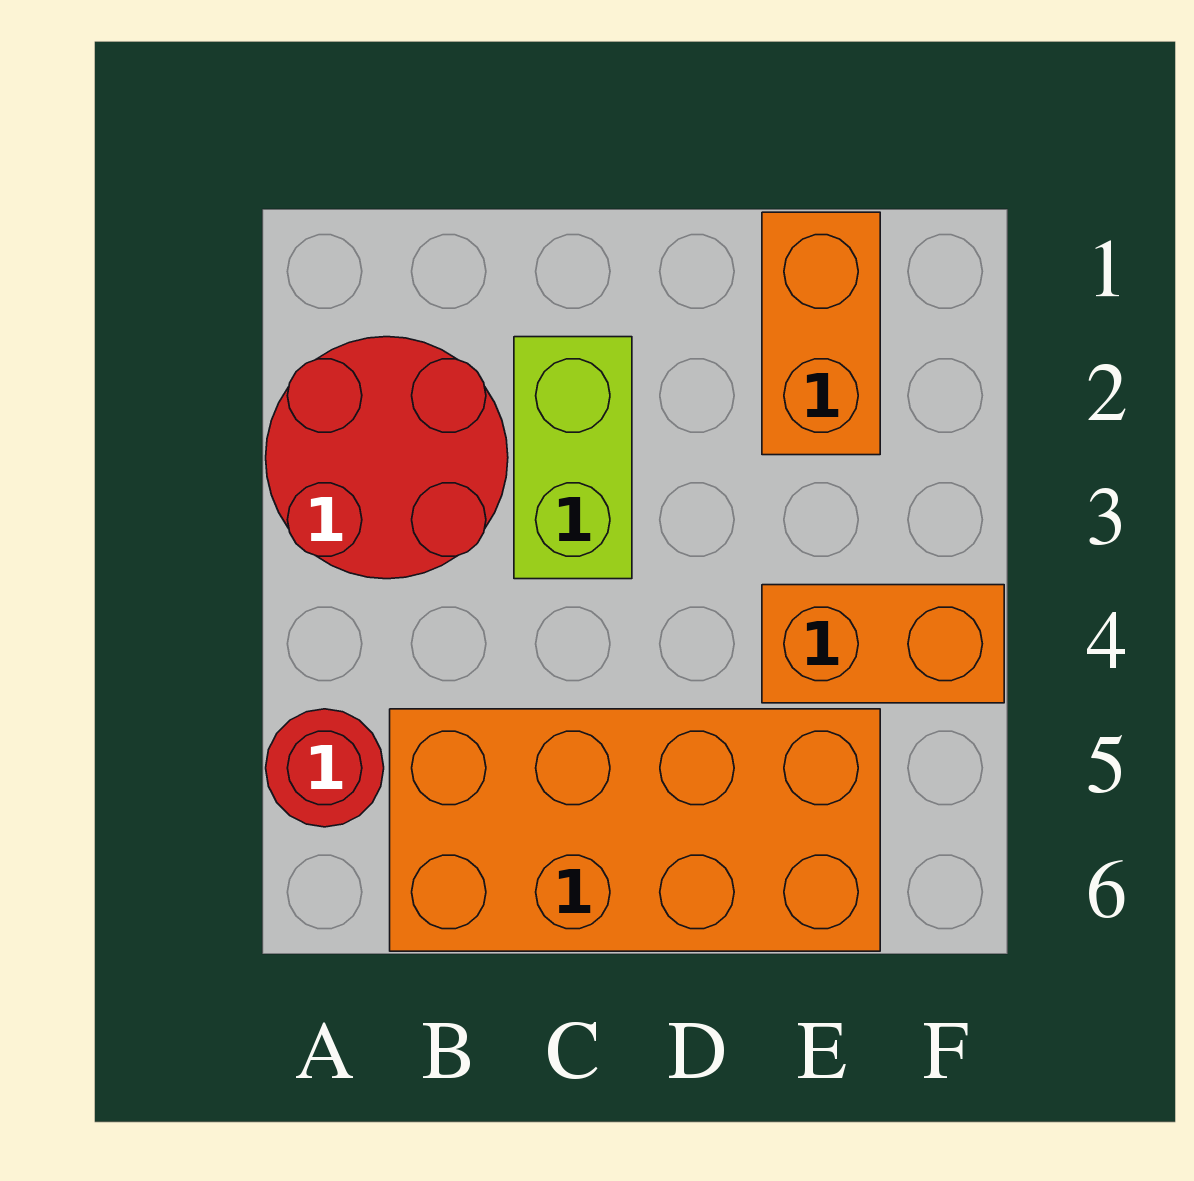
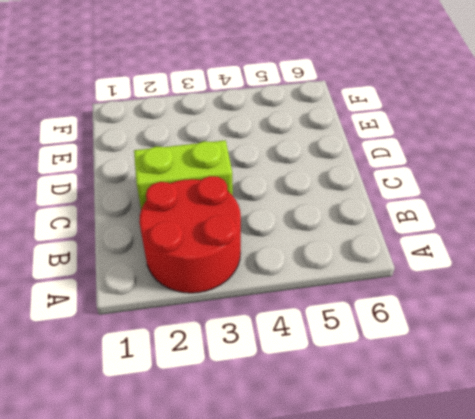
none -> red round brick A5 level 1
none -> orange brick B5:E6 level 1

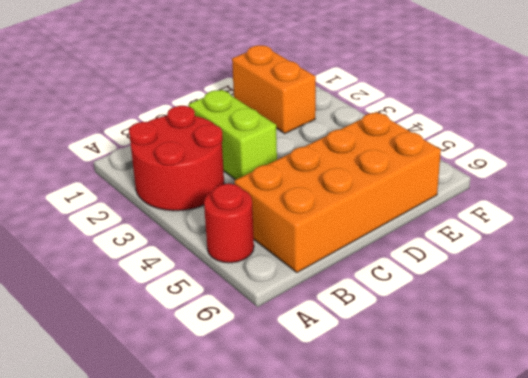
none -> orange brick E4:F4 level 1

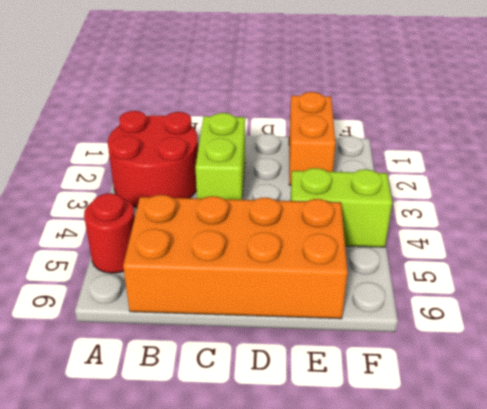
lime brick E4:F4 level 1 -> orange brick E4:F4 level 1

